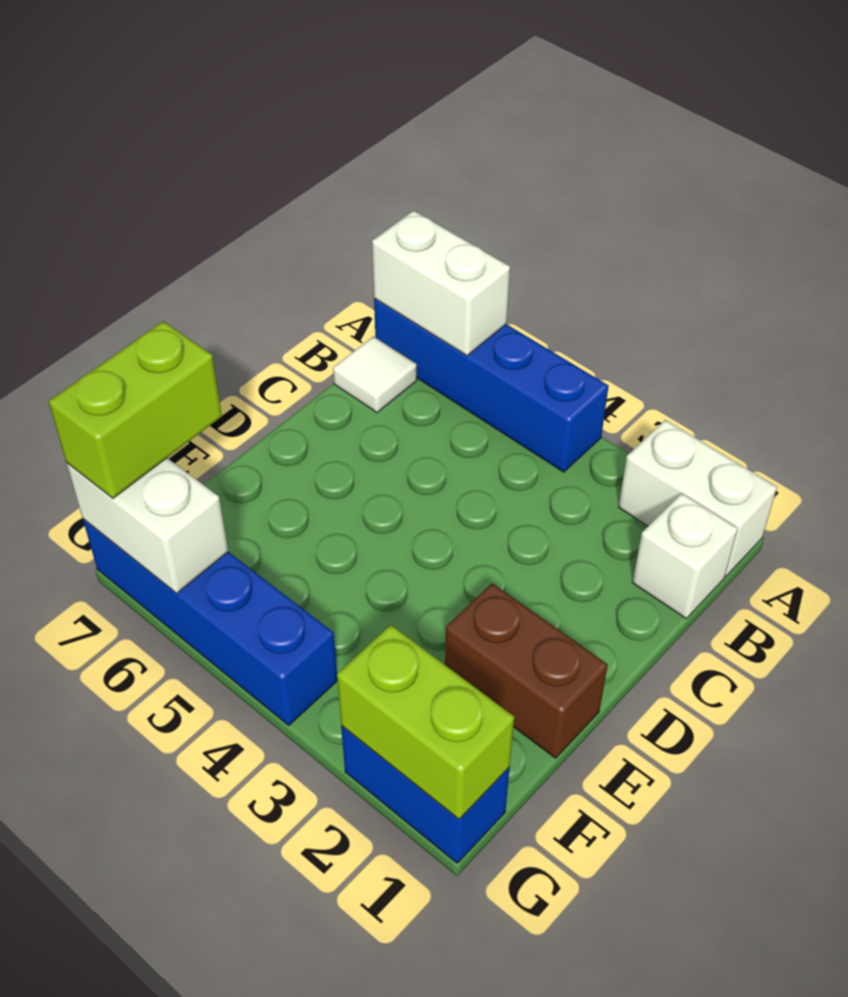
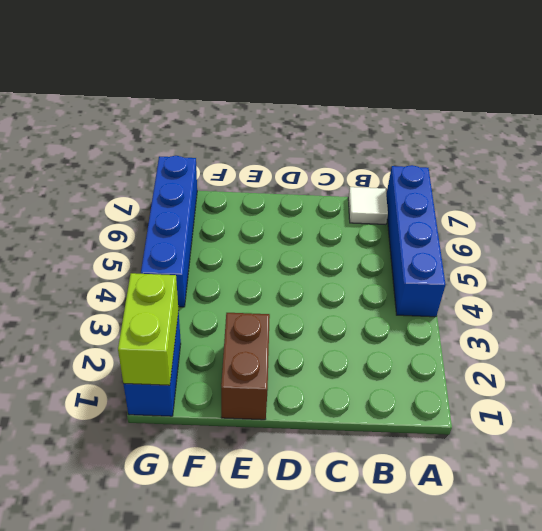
none -> white brick A1:A2 level 1
none -> white brick B1 level 1

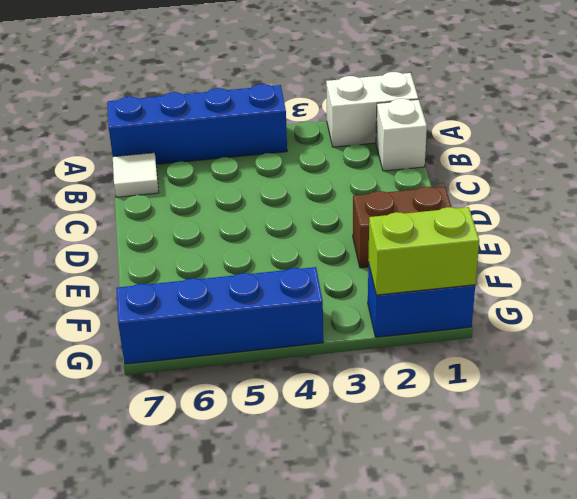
none -> white brick A6:A7 level 2
none -> white brick G6:G7 level 2

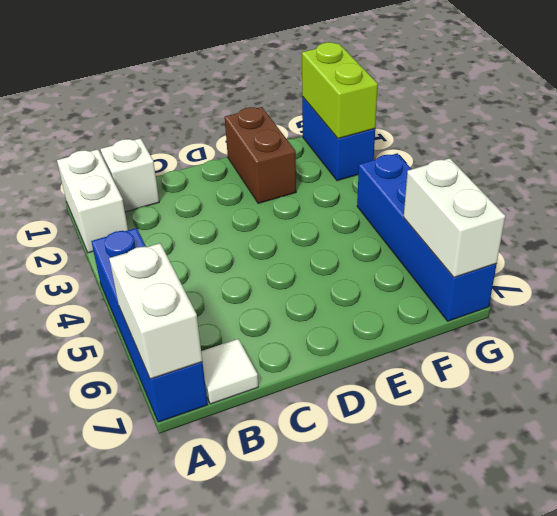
none -> lime brick F7:G7 level 3

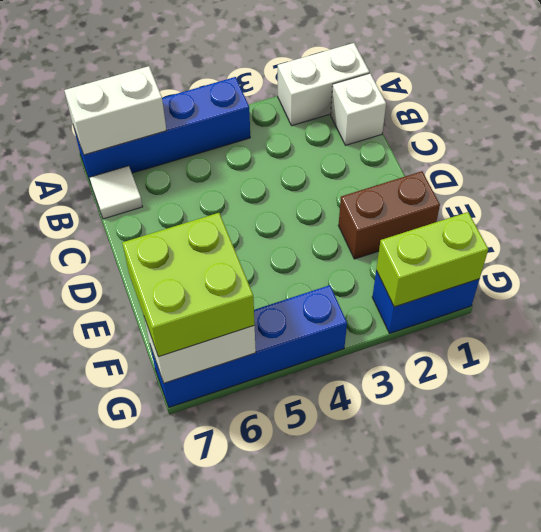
lime brick F6:G7 level 3 -> lime brick F7:G7 level 3

